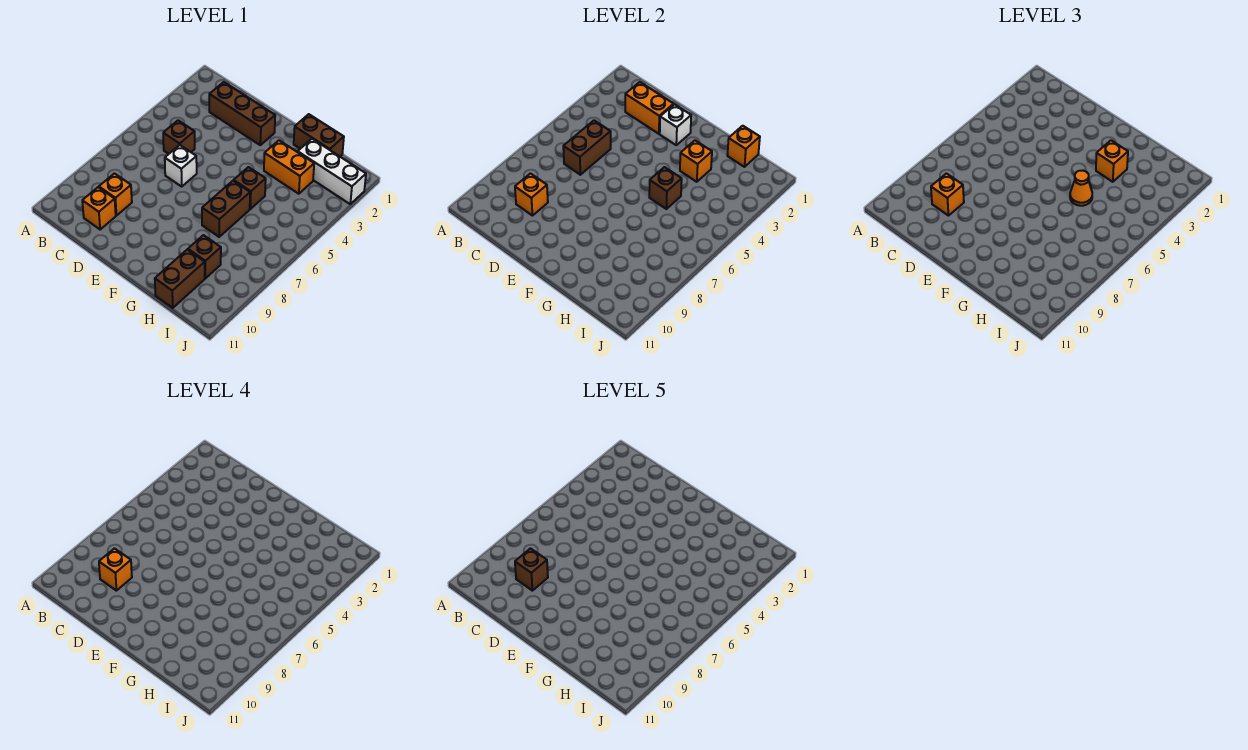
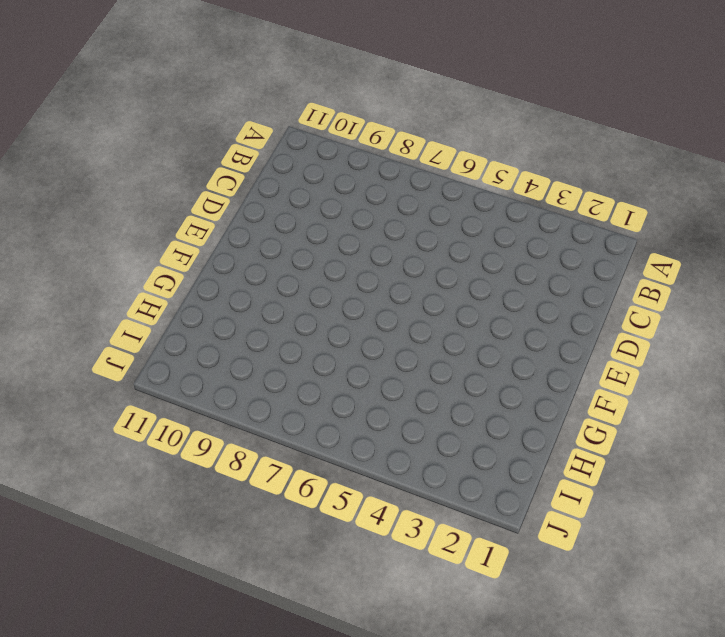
none -> brown brick C2:E2 level 1
none -> brown brick C5 level 1
none -> orange brick C9 level 1

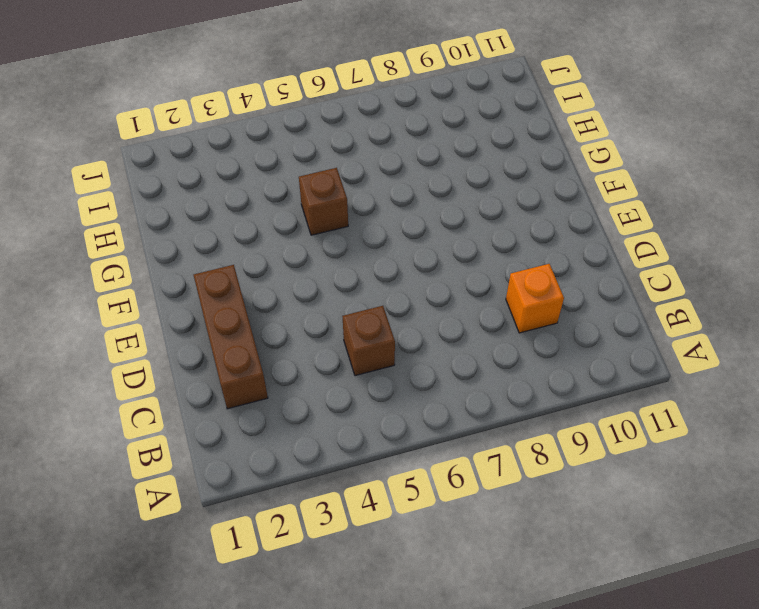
none -> orange brick C10 level 1
none -> white brick D6 level 1
none -> brown brick G1:H1 level 1

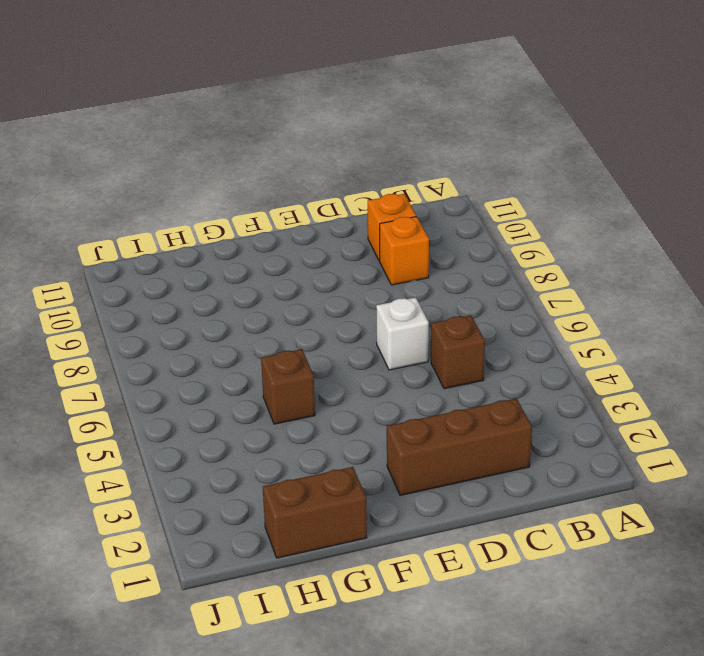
none -> orange brick G3:H3 level 1
none -> brown brick G6:G7 level 1
none -> white brick H2:J2 level 1

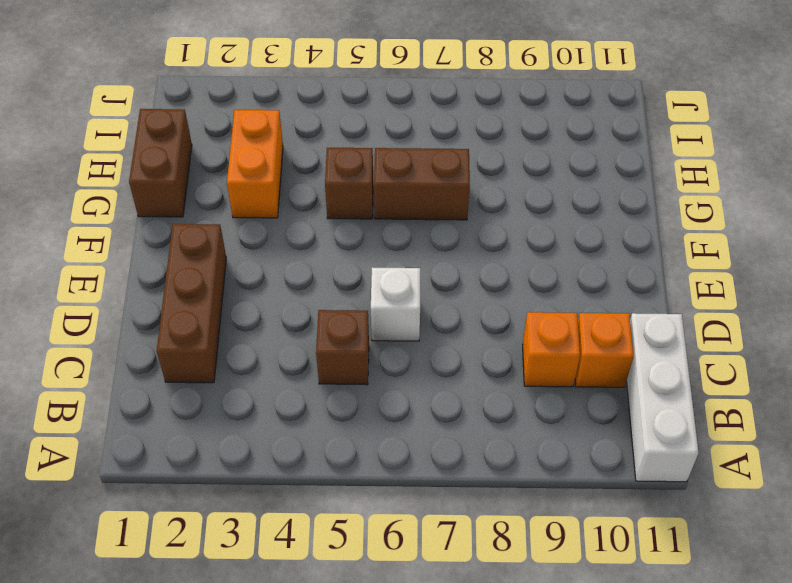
white brick A11:C11 level 1 -> white brick H2:J2 level 1
none -> brown brick H9 level 1
none -> brown brick H10:H11 level 1
none -> orange brick C2:D2 level 2

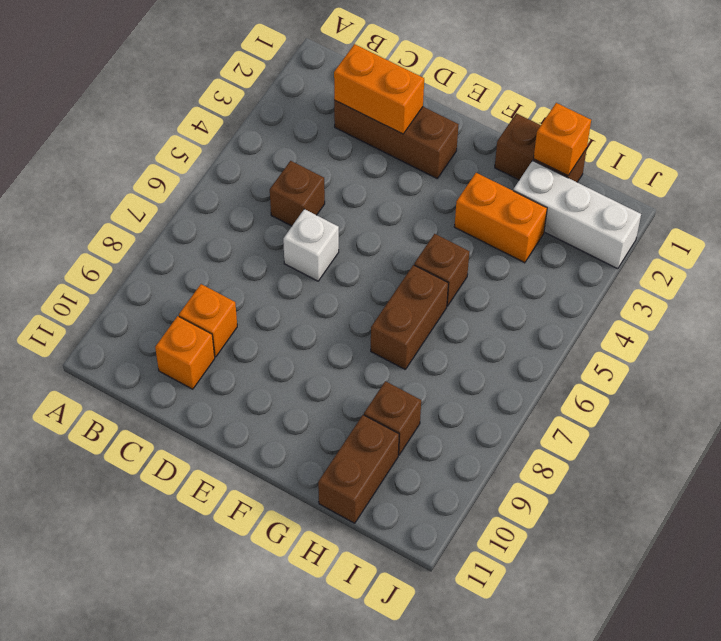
none -> brown brick C5:C6 level 2
none -> orange brick C9 level 2
none -> white brick E2 level 2

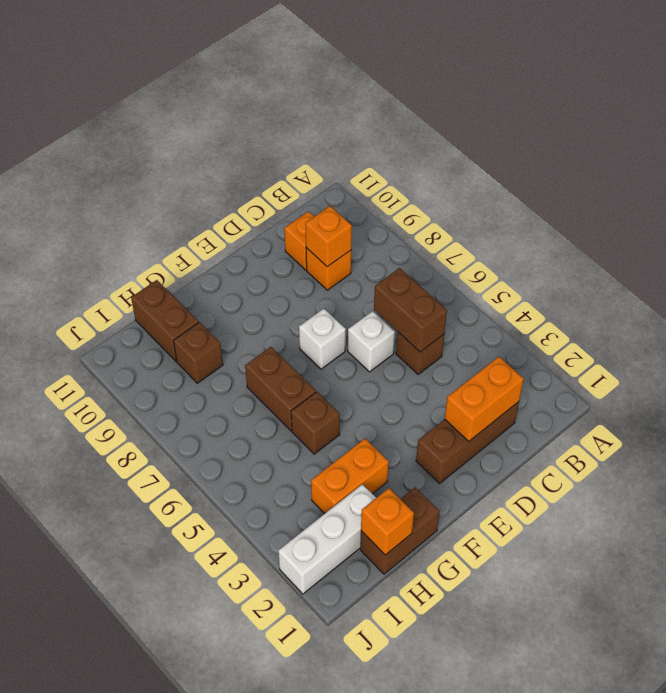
white brick E7 level 1 -> white brick E2 level 2
none -> orange brick G3 level 2
none -> brown brick G5 level 2
none -> orange brick C9 level 3

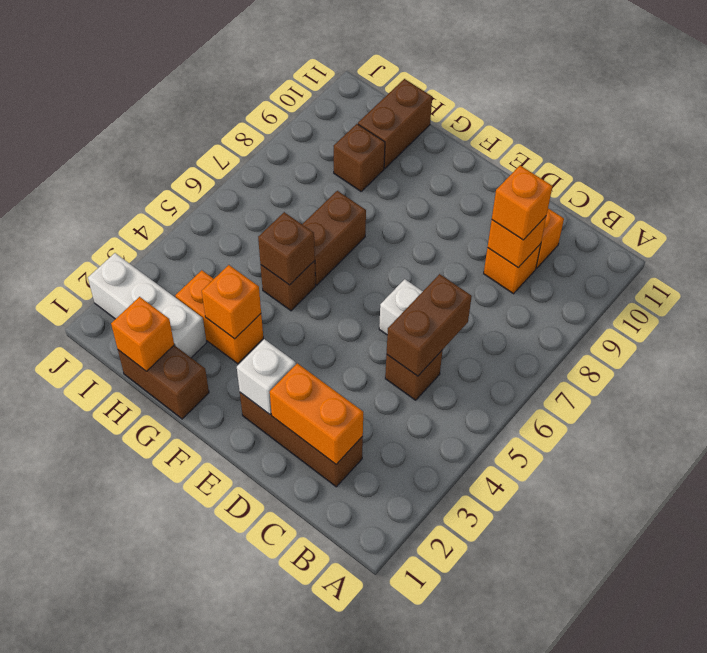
none -> orange brick G3 level 3
none -> orange cone G5 level 3
none -> orange brick C9 level 4

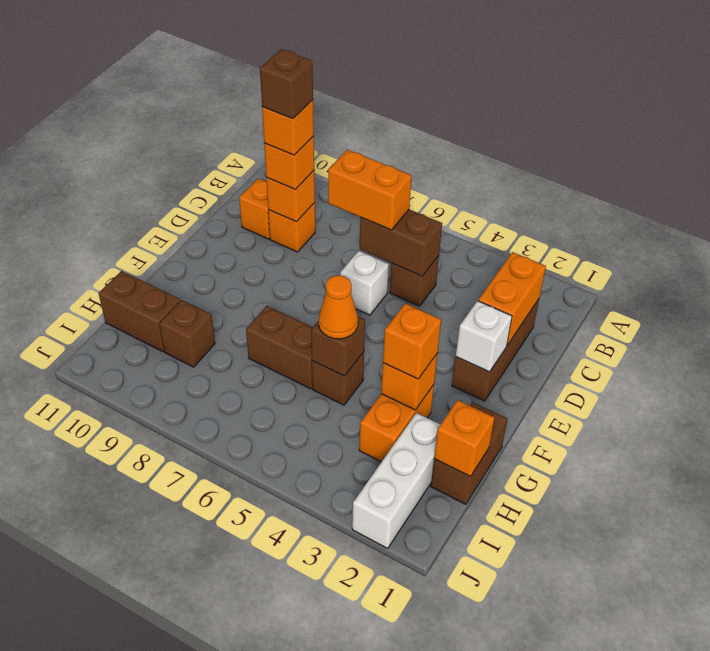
orange brick C6:C7 level 3 -> none

